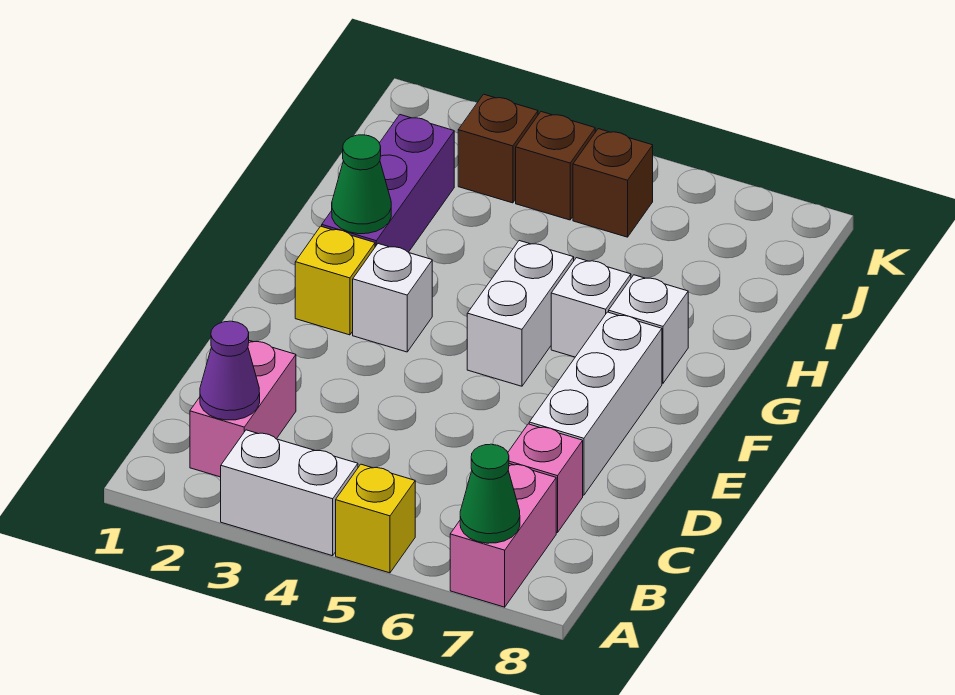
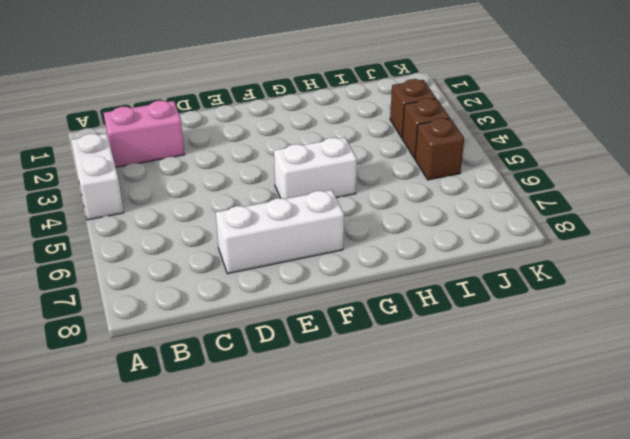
none -> yellow brick A5 level 1
none -> pink brick A7:B7 level 1
none -> pink brick C7 level 1

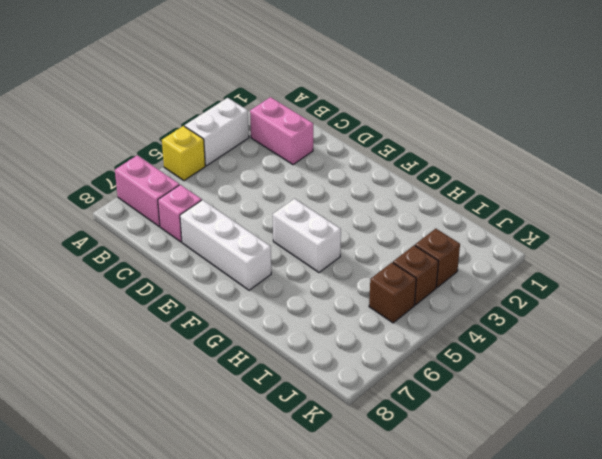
none -> yellow brick F2 level 1
none -> white brick F3 level 1
none -> purple brick G2:I2 level 1

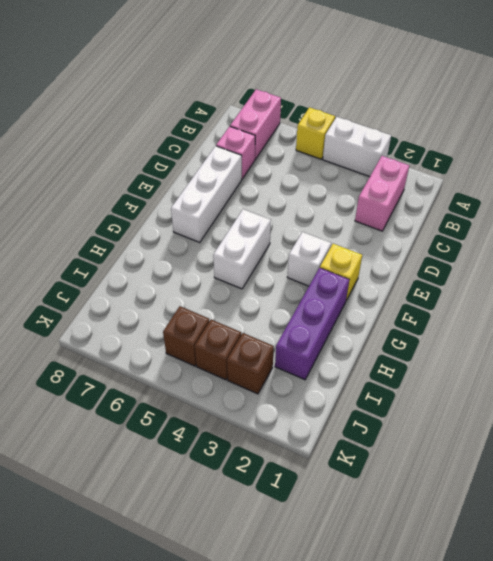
none -> white brick G6 level 1
none -> white brick G7 level 1
none -> green cone A7 level 2

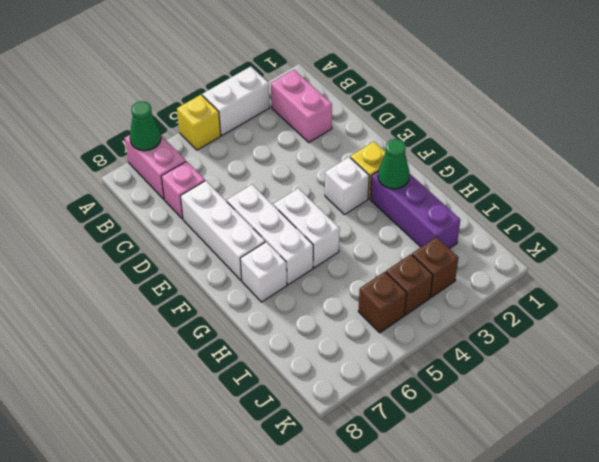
white brick E6:G6 level 1 -> white brick G6 level 1
none -> purple cone B2 level 2

